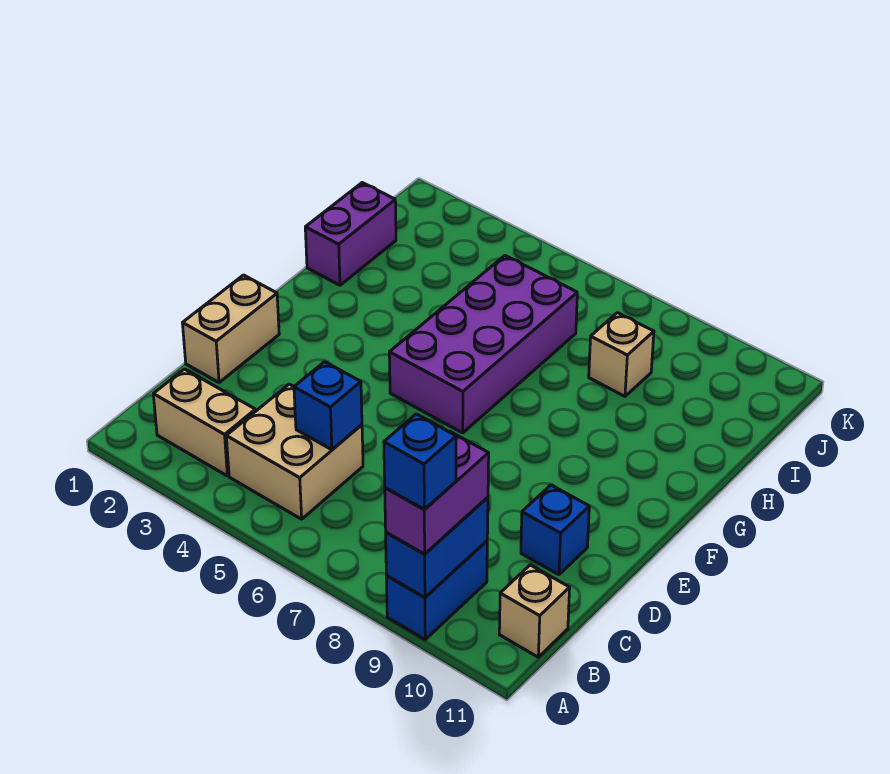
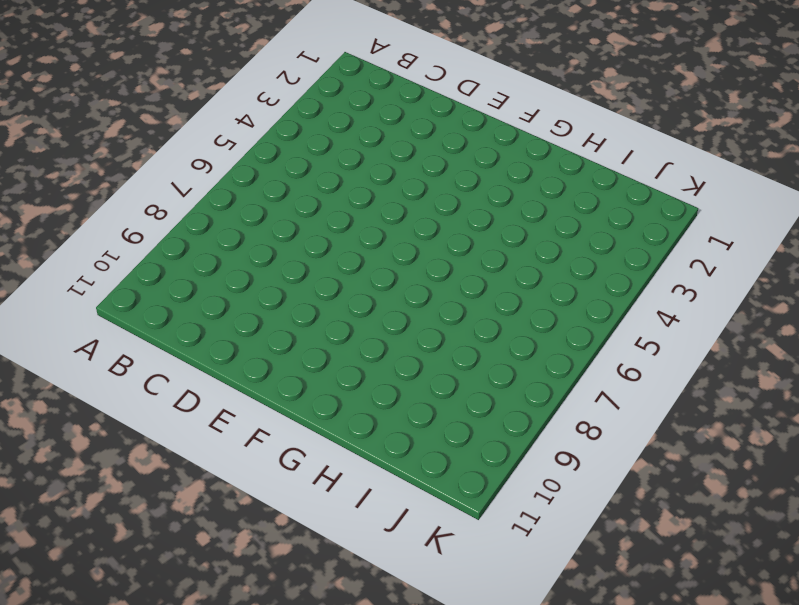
none -> blue brick A9:B9 level 1
none -> tan brick B2:B3 level 1
none -> tan brick B4:C5 level 1

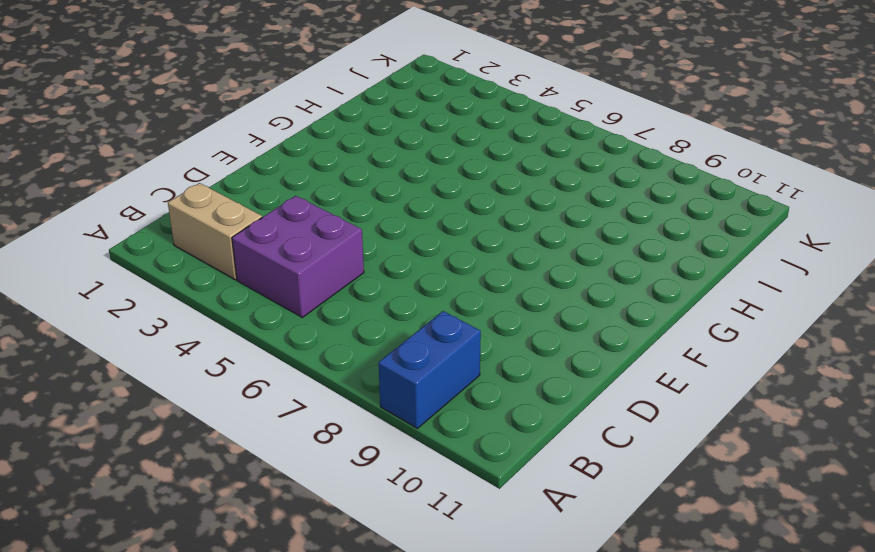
purple brick B4:C5 level 1 -> tan brick B4:C5 level 1
none -> tan brick B11 level 1
none -> tan brick D1:E1 level 1
none -> blue brick D10 level 1

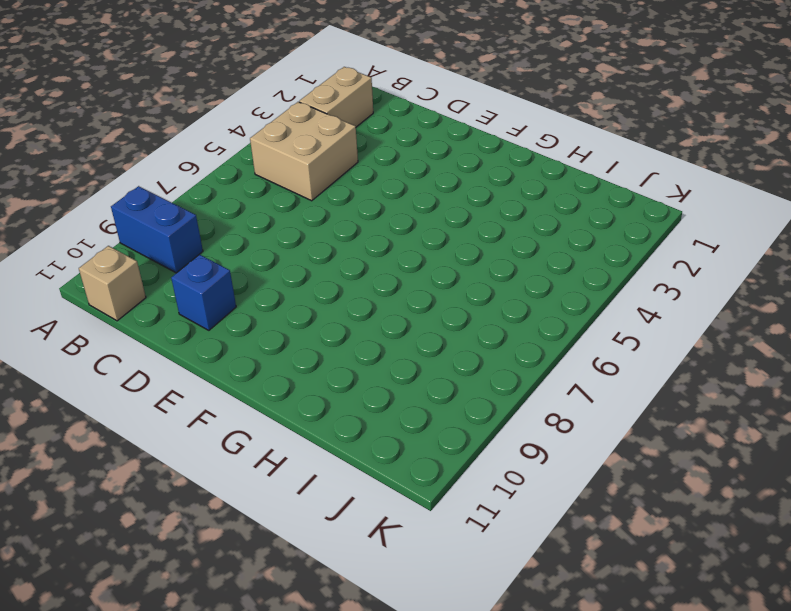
none -> tan brick D1:E1 level 1
none -> purple brick F5:I6 level 1
none -> purple brick H1:I1 level 1

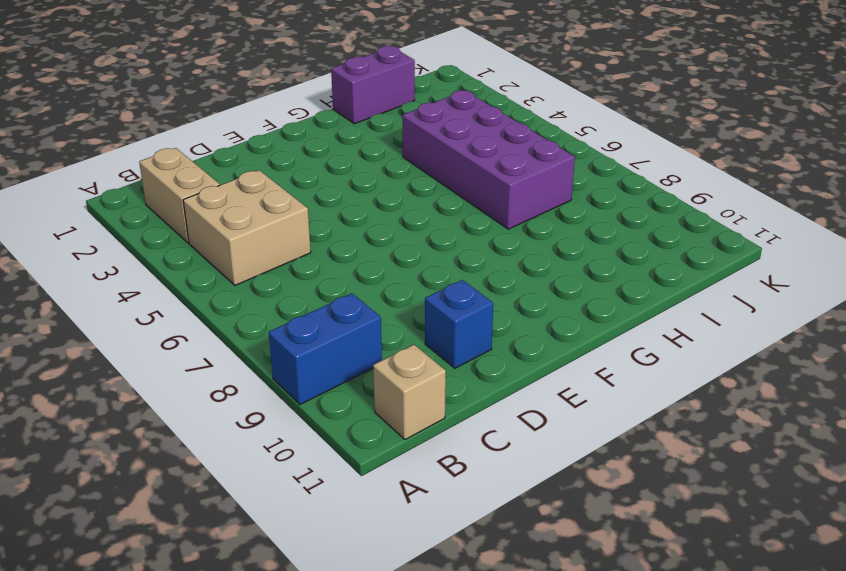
purple brick H4:I7 level 1 -> purple brick F5:I6 level 1
none -> tan brick D1:E1 level 1
none -> tan brick I8 level 1
none -> blue brick A9:B9 level 2

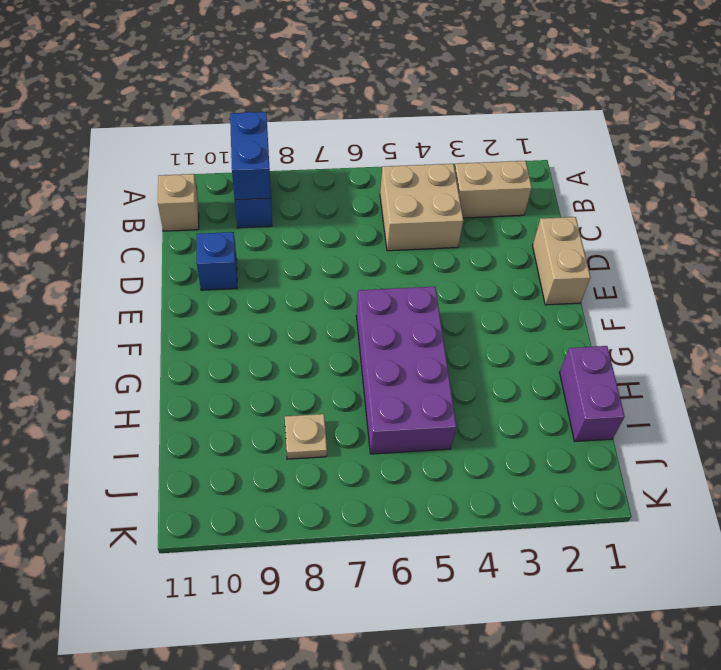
tan plate I8 level 1 -> tan brick I8 level 1
none -> blue brick C5 level 2
none -> purple brick A9:B9 level 3
none -> blue brick A9 level 4

